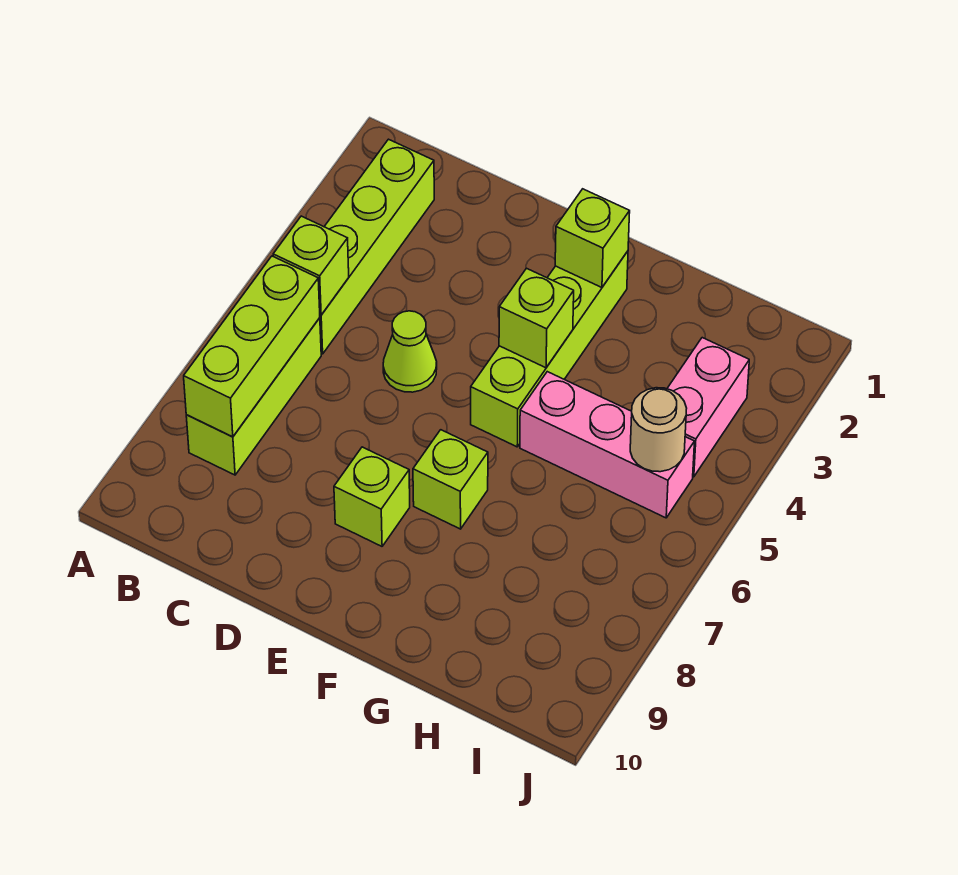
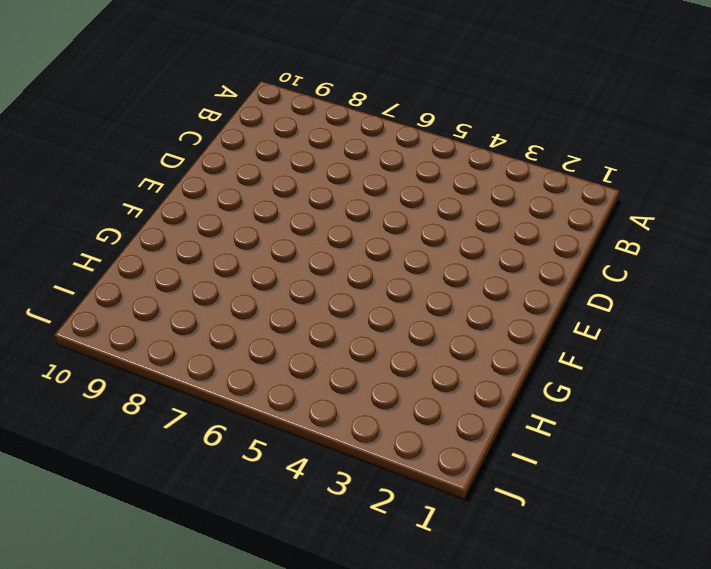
none -> lime brick B2:B5 level 1
none -> lime brick B6:B8 level 1
none -> lime cone D5 level 1

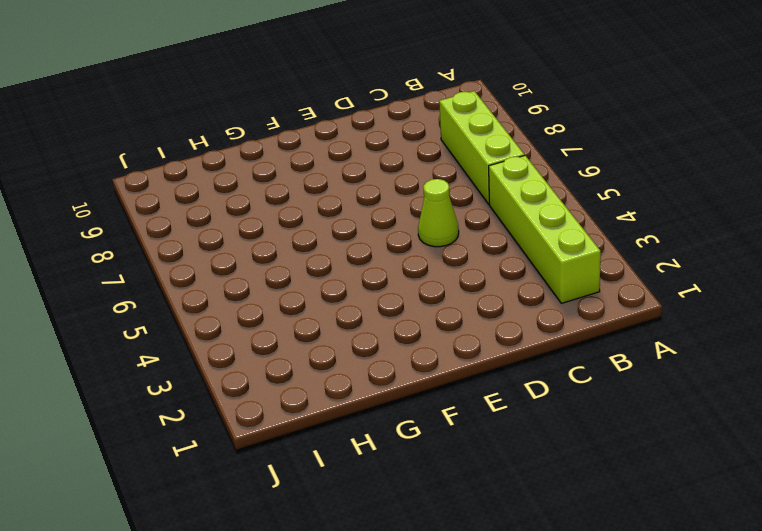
none -> lime brick E8 level 1
none -> lime brick F2:F5 level 1
none -> lime brick F7 level 1

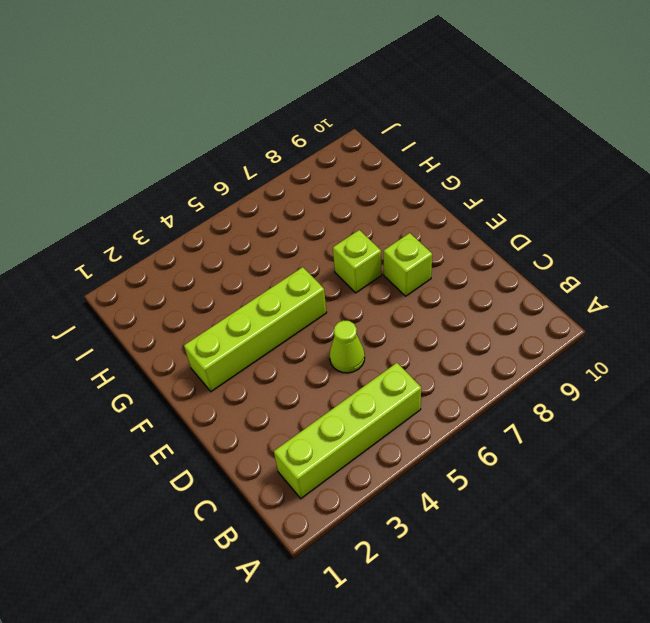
none -> lime brick B6:B8 level 1
none -> pink brick G5:I5 level 1
none -> pink brick I3:I4 level 1

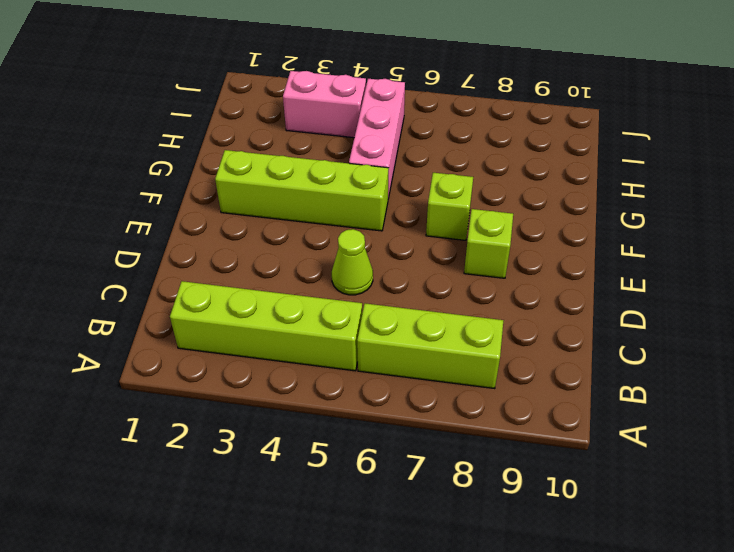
none -> lime brick B5 level 2
none -> lime brick B6:B8 level 2
none -> lime brick F2 level 2

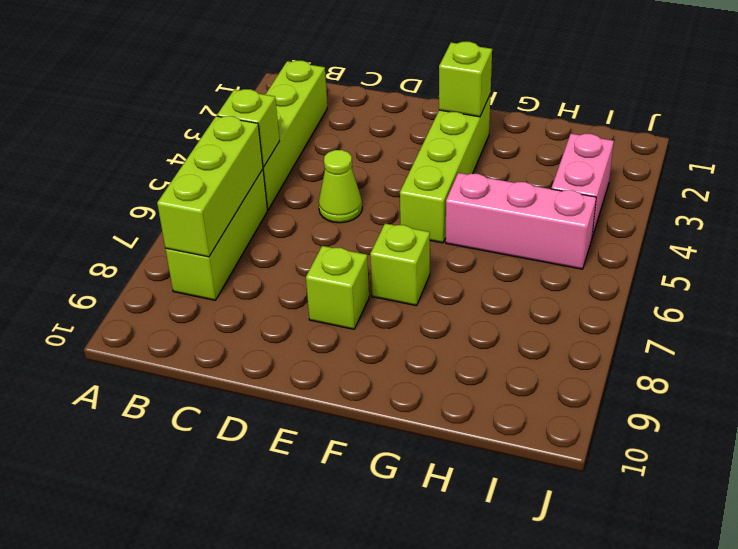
none -> lime brick F4 level 2
none -> tan round brick I5 level 2

